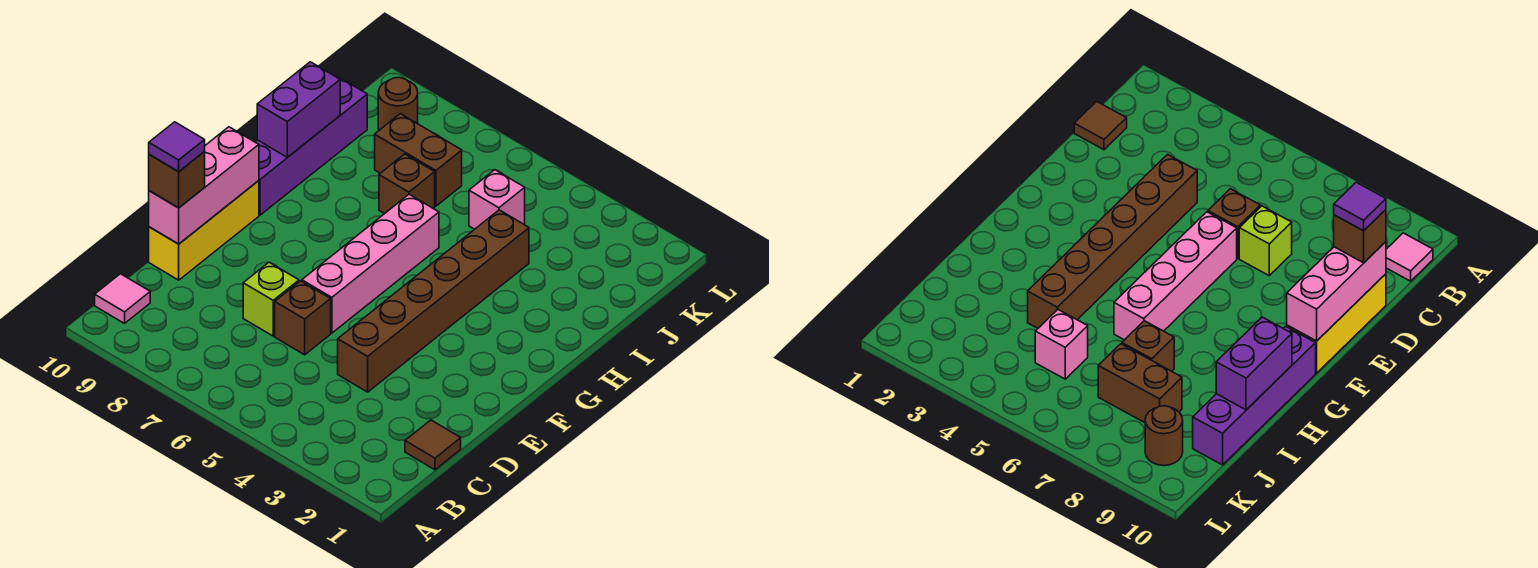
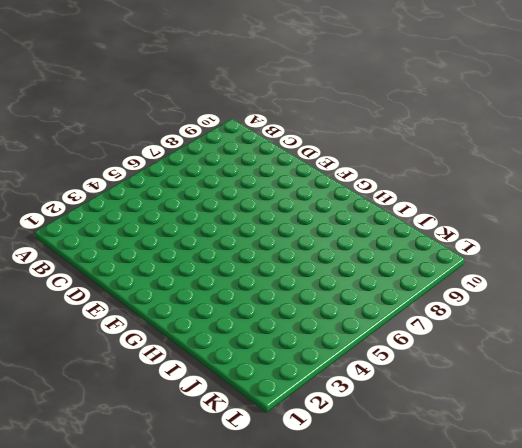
none -> pink tile B10 level 1
none -> brown tile C1 level 1
none -> brown brick D4:I4 level 1

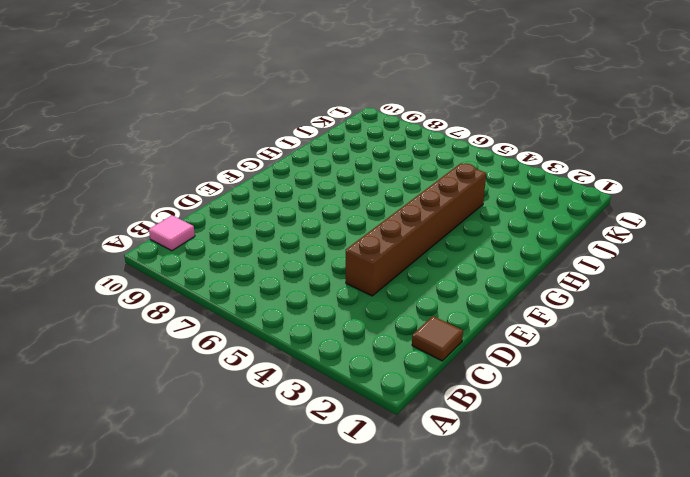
none -> brown brick D6 level 1
none -> lime brick D7 level 1
none -> yellow brick D10:F10 level 1

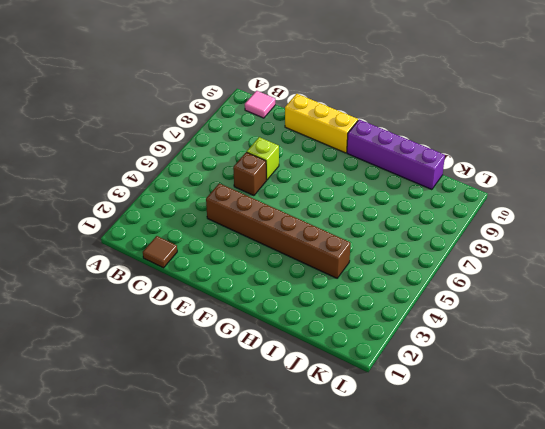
none -> pink brick E6:H6 level 1
none -> brown brick I7 level 1
none -> pink brick J5 level 1

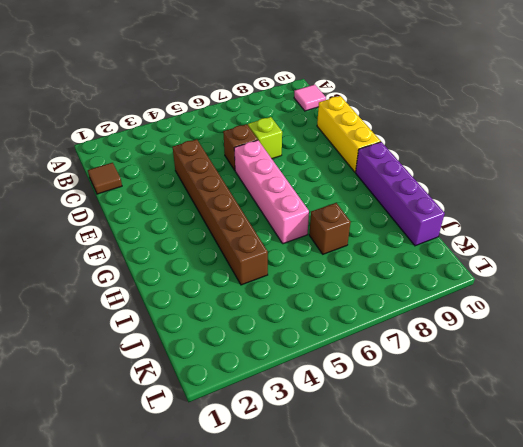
none -> pink brick J5 level 1
none -> brown brick J7:J8 level 1
none -> brown round brick K9 level 1

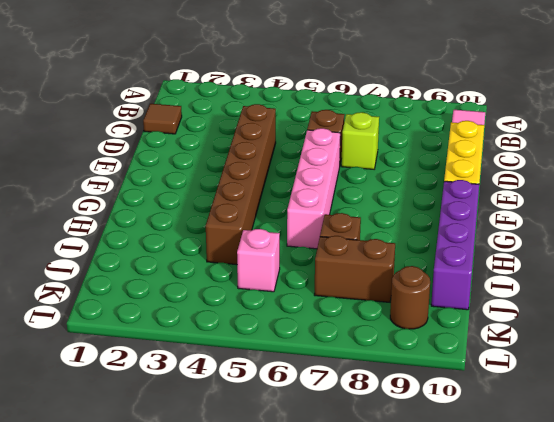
none -> pink brick D10:F10 level 2
none -> purple brick H10:I10 level 2
none -> brown brick D10 level 3

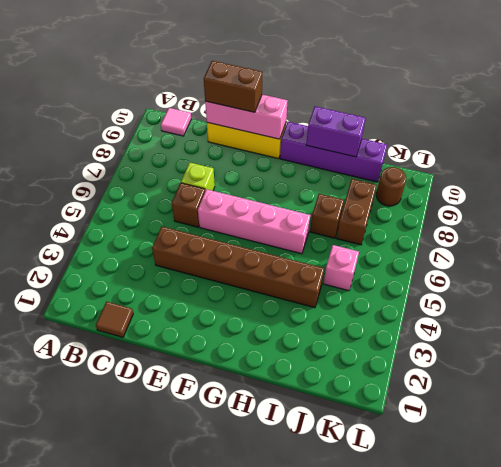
brown brick D10:E10 level 3 -> brown brick D10 level 3
none -> purple tile D10 level 4

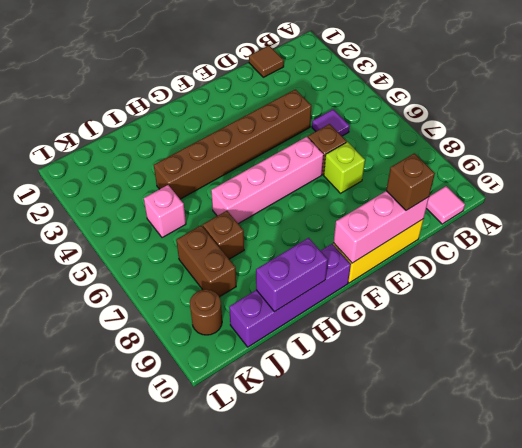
purple tile C5 level 1 -> purple tile D10 level 4

